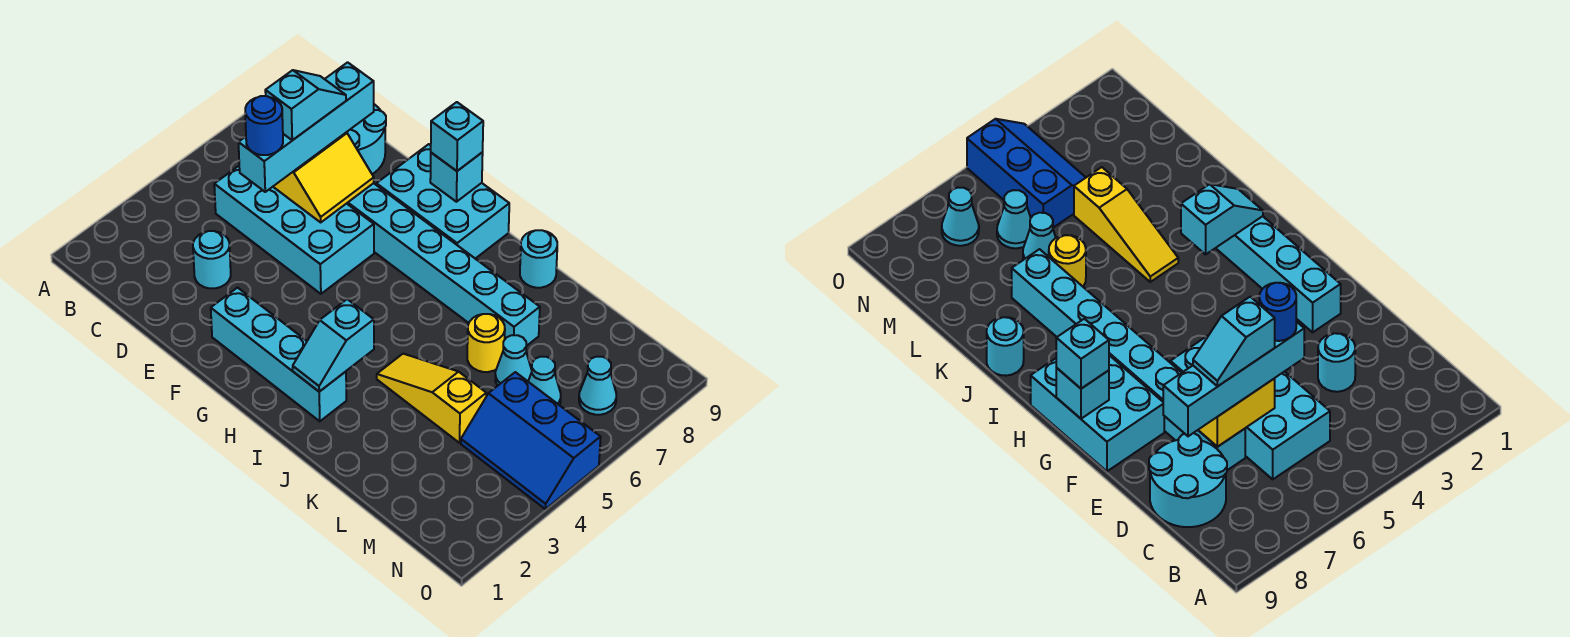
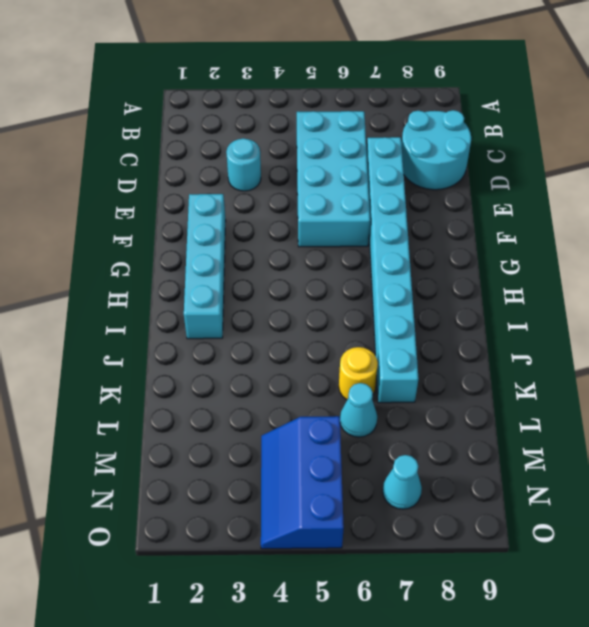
none -> cyan brick F8:H9 level 1
none -> yellow slope J4:L4 level 1 top L
none -> cyan round brick J9 level 1

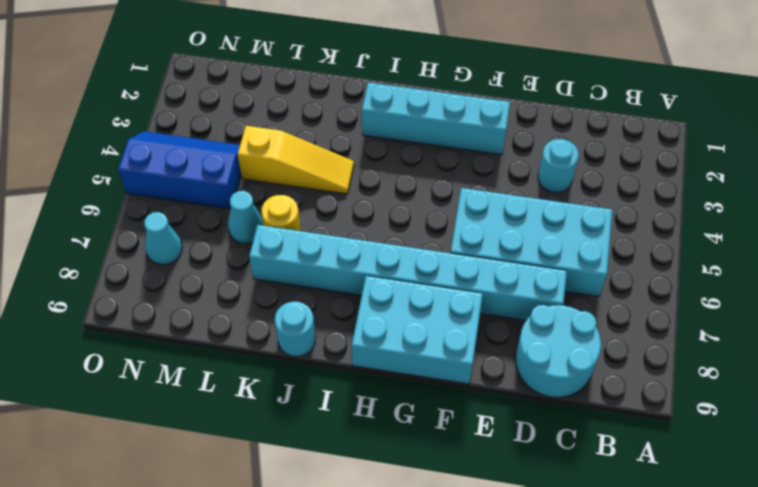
none -> cyan cone M6 level 1
none -> yellow slope D6:E7 level 2 top D
none -> cyan brick G9 level 2

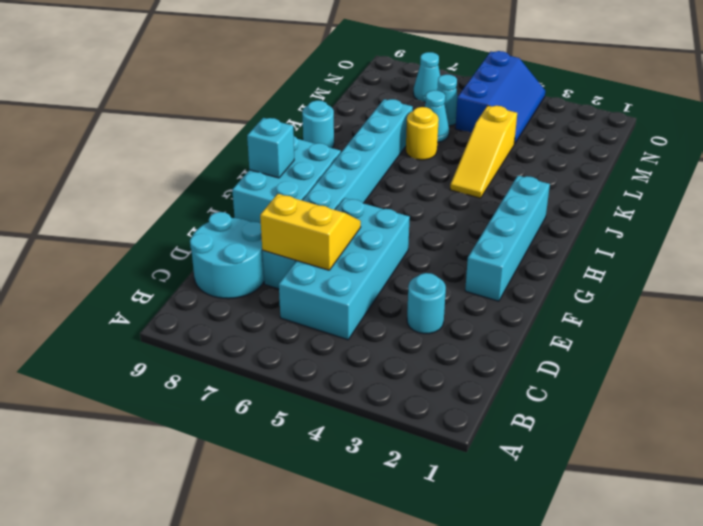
none -> cyan slope I2:I3 level 2 top 3
none -> cyan brick D5:D8 level 3
none -> cyan brick G9 level 3

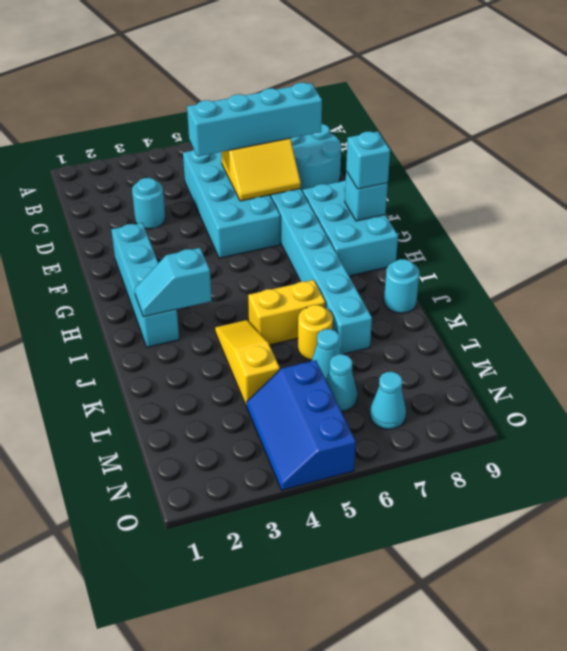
yellow brick J5:J6 level 1 -> none
none -> blue round brick D5 level 4
none -> cyan slope D6:D7 level 4 top 6

